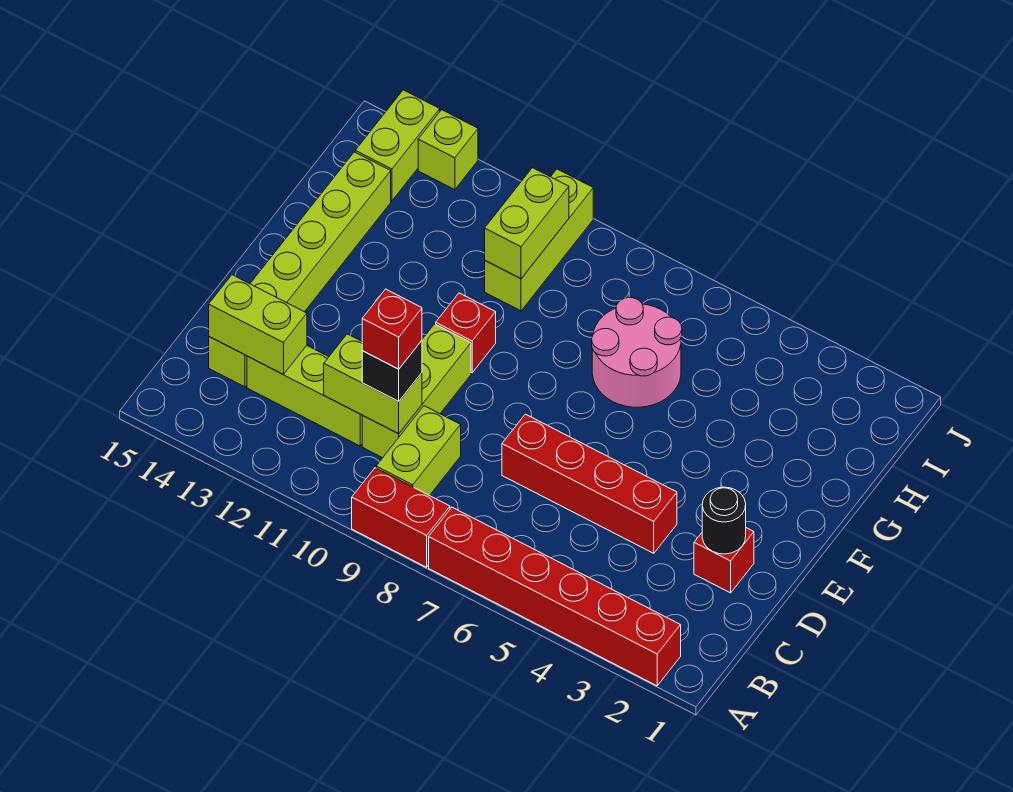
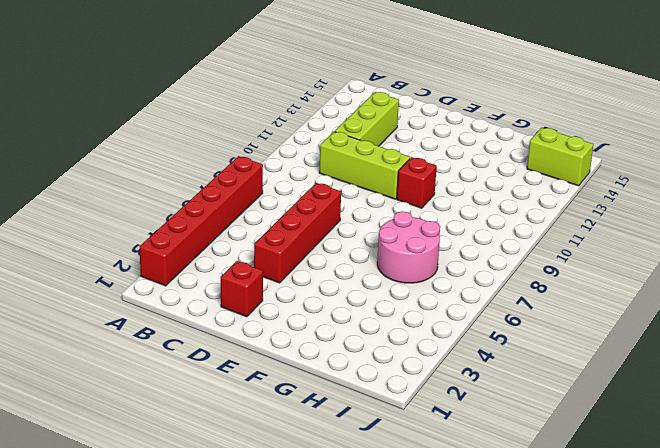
none -> red brick A8:A9 level 1
none -> lime brick B9:C9 level 1
none -> lime brick C14:H14 level 1

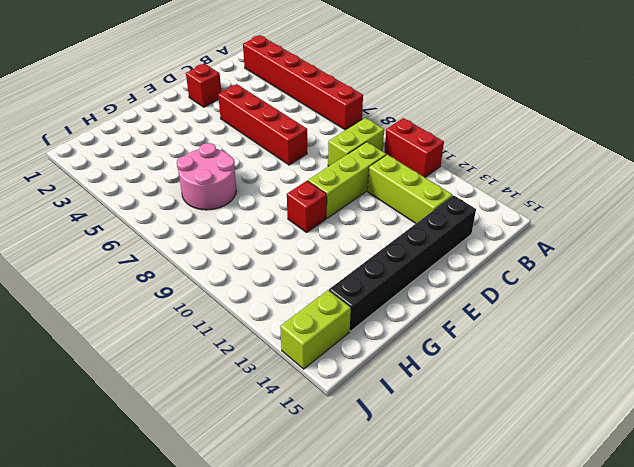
red brick A10:A11 level 1 -> red brick A8:A9 level 1
black brick C14:H14 level 1 -> lime brick C14:H14 level 1
none -> lime brick H10:J10 level 1
none -> lime brick J13 level 1
none -> lime brick C10:C11 level 2

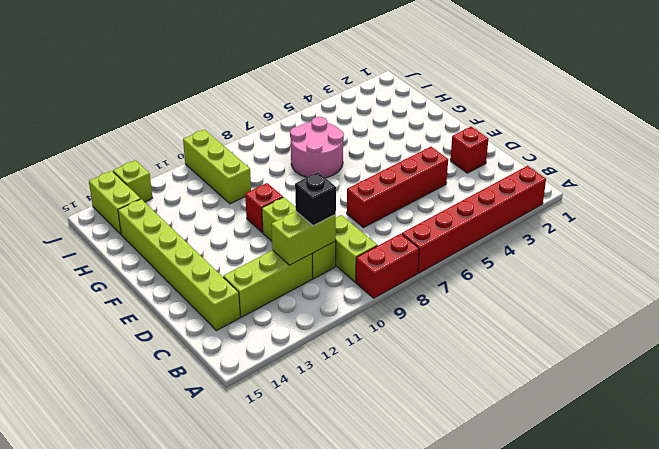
none -> lime brick C13:C14 level 2
none -> black round brick D2 level 2
none -> lime brick H10:I10 level 2

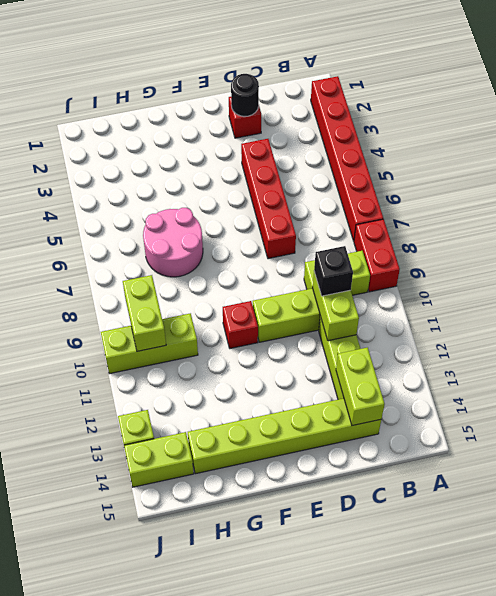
lime brick I9:I10 level 2 -> lime brick H10:I10 level 2
none -> red brick C10 level 4

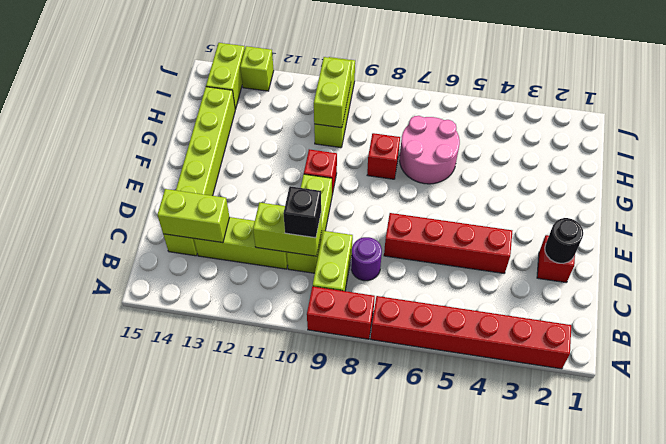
purple round brick C8 level 1 -> none
red brick G8 level 1 -> red brick C10 level 4

